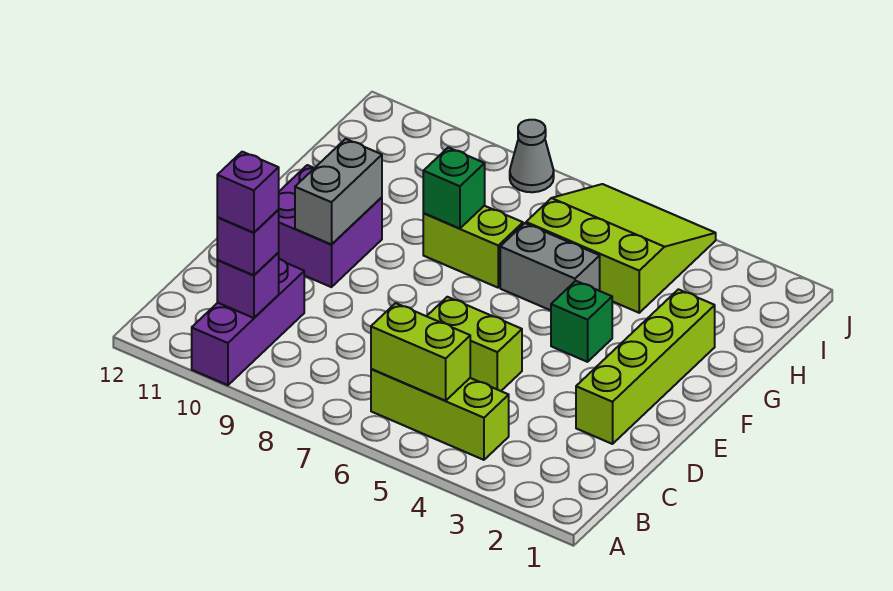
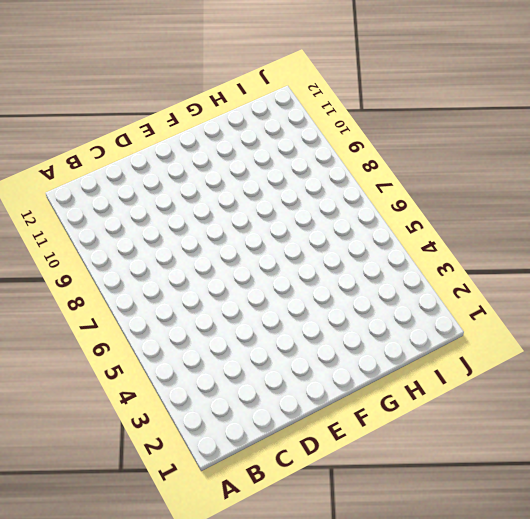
none -> purple brick A10:C10 level 1
none -> lime brick B4:B6 level 1
none -> lime brick D2:G2 level 1

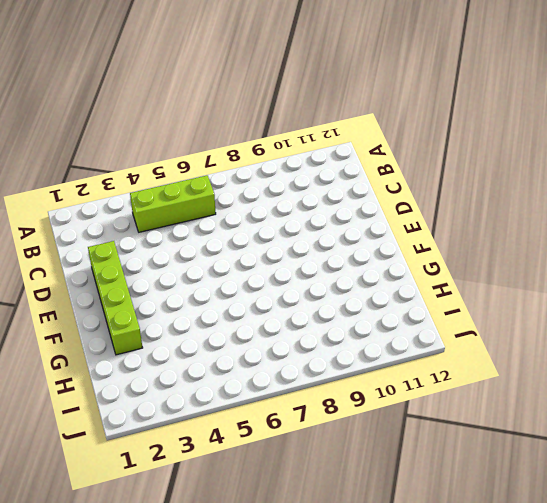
none -> purple brick A10:C10 level 1
none -> lime brick D5:D6 level 1
none -> purple brick E10:F11 level 1

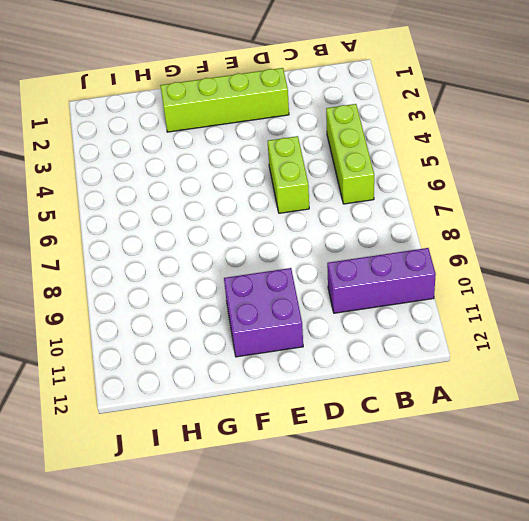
none -> green brick F4 level 1
none -> grey brick G5:G6 level 1
none -> lime brick G7:G8 level 1

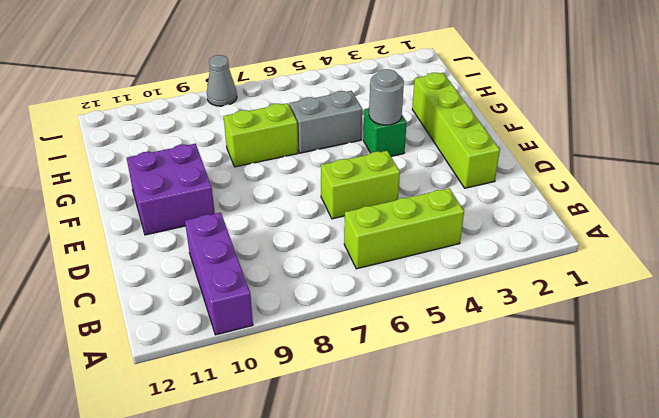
grey round brick F4 level 2 -> none
none -> lime slope H4:J6 level 1 top H
none -> lime brick B5:B6 level 2
none -> purple brick B10 level 2

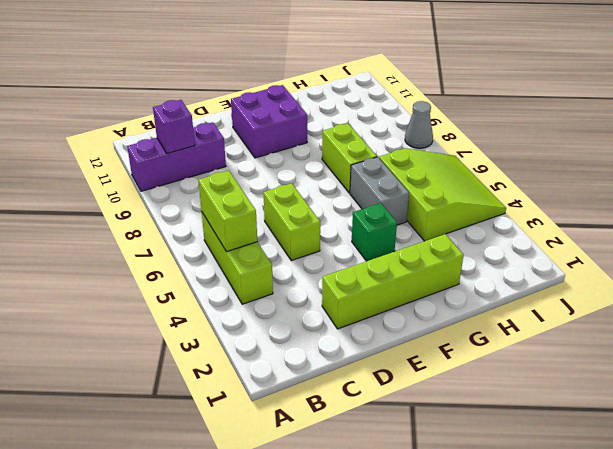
none -> grey brick E10:F10 level 2
none -> green brick G8 level 2
none -> purple brick B10 level 3

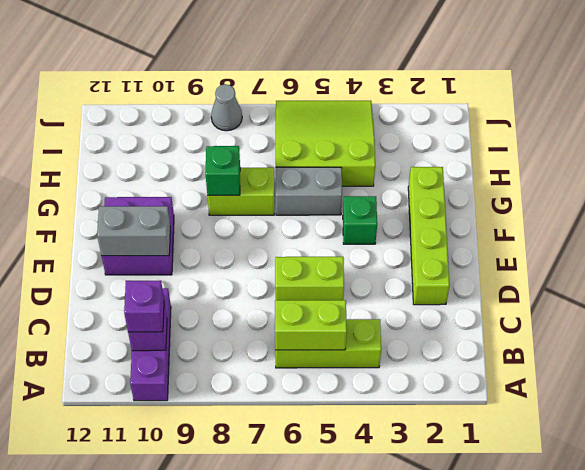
grey brick E10:E11 level 2 -> grey brick E10:F10 level 2
none -> purple brick B10 level 4

